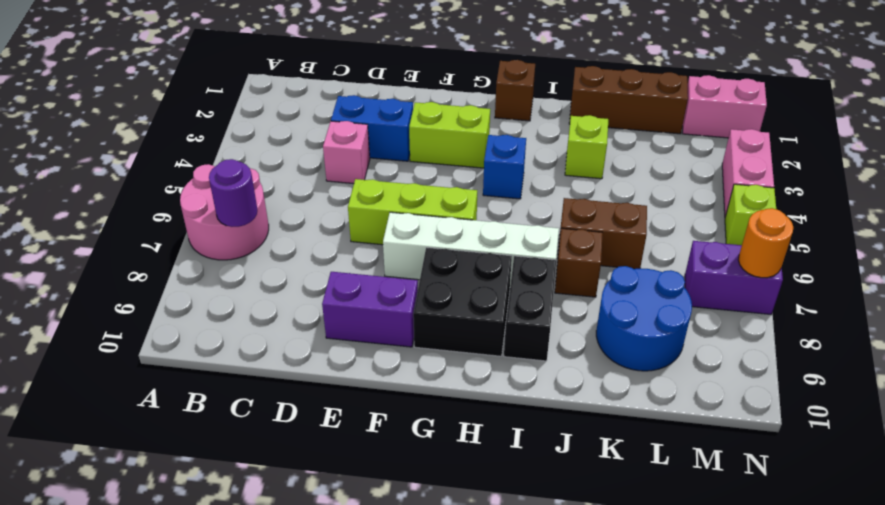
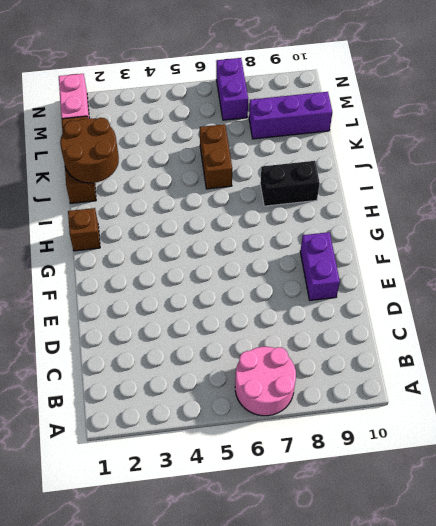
brown round brick J1:K2 level 2 -> none
purple brick L8:L10 level 1 -> blue round brick K8:L9 level 1
none -> blue brick D3:E3 level 1
none -> pink brick D4 level 1
none -> lime brick E6:G6 level 1

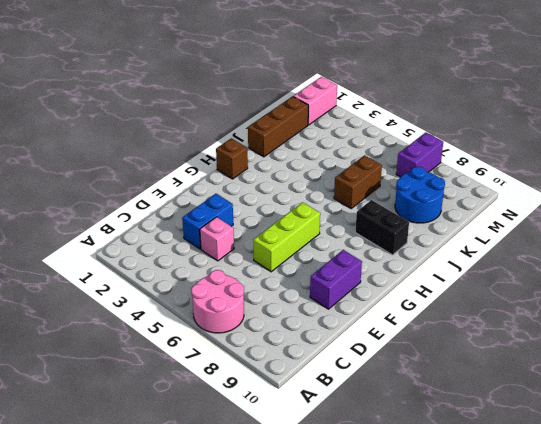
none -> lime brick F3:G3 level 1
none -> white brick F7:I7 level 1
none -> black brick G8:H9 level 1

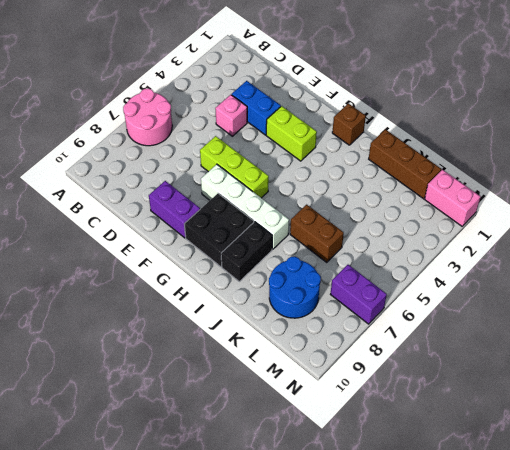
none -> blue brick H4 level 1
none -> lime brick J3 level 1
none -> brown brick J7 level 1

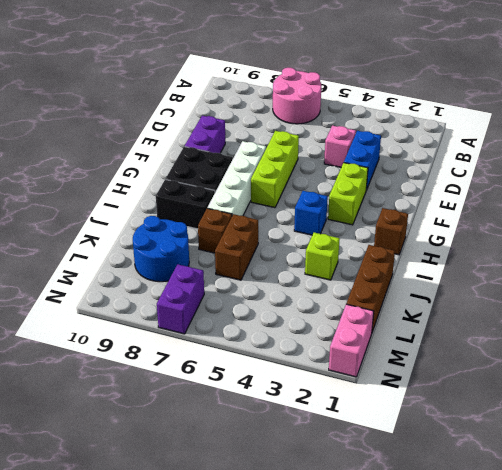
none -> pink brick N3:N4 level 1
none -> lime brick N5 level 1
none -> purple round brick B7 level 2

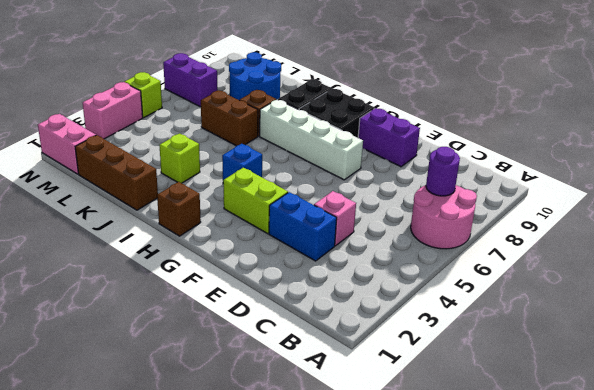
none -> lime brick E6:G6 level 1
none -> orange round brick N7 level 2

